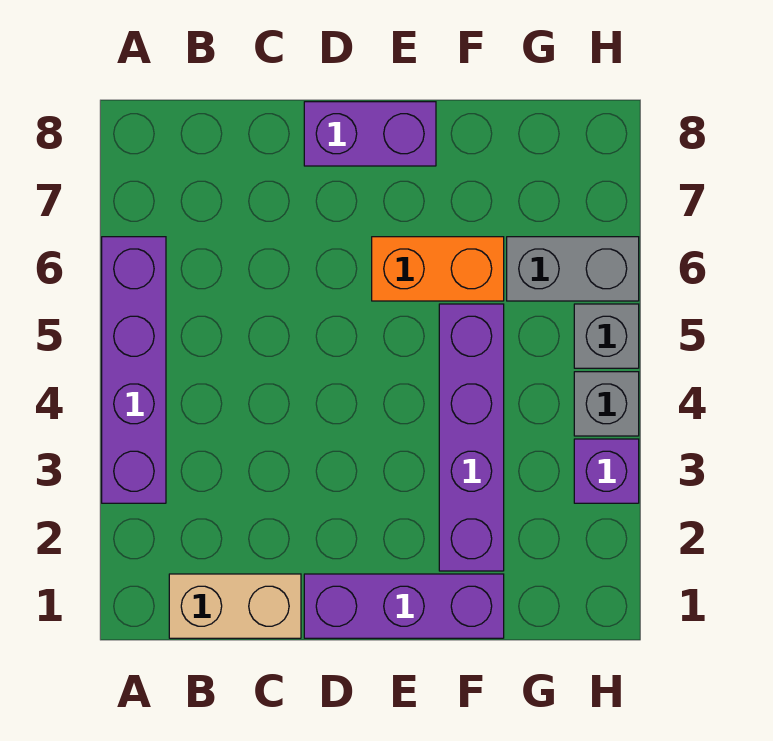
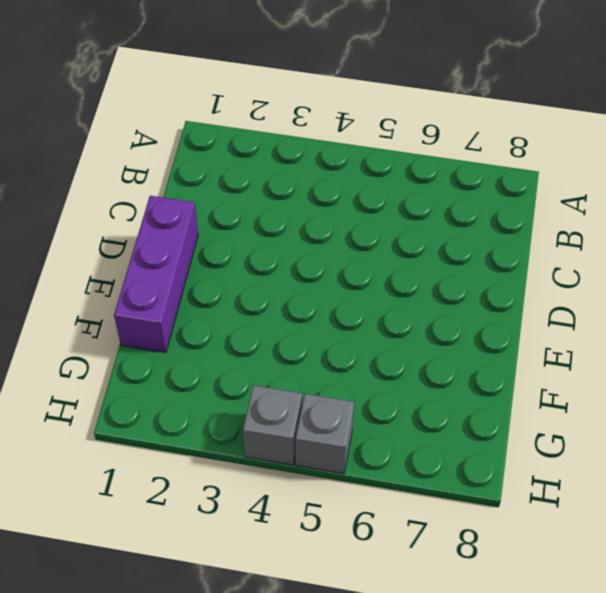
none -> purple brick A3:A6 level 1
none -> tan brick B1:C1 level 1

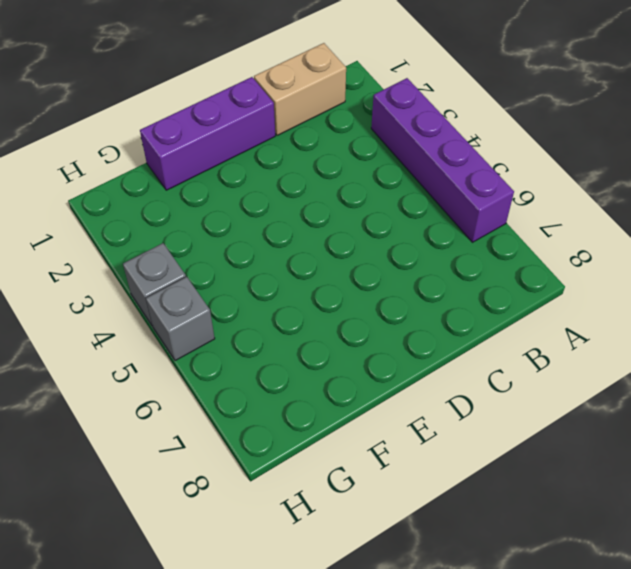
none -> purple brick D8:E8 level 1
none -> orange brick E6:F6 level 1

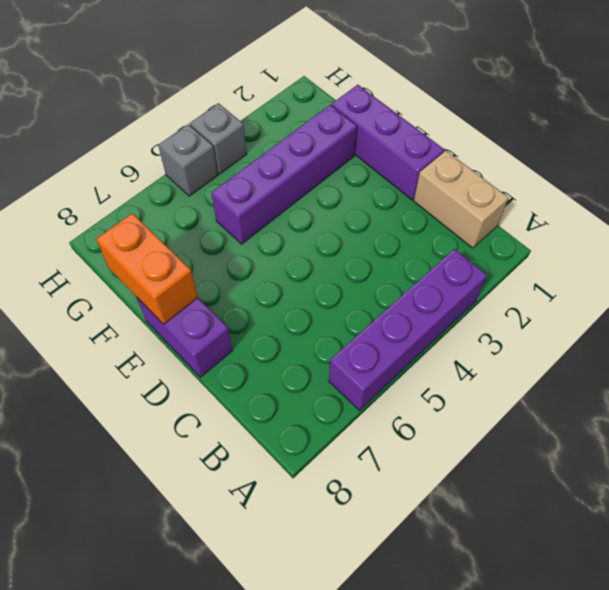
orange brick E8:F8 level 2 -> orange brick E6:F6 level 1
none -> grey brick G6:H6 level 1
none -> purple brick H3 level 1

